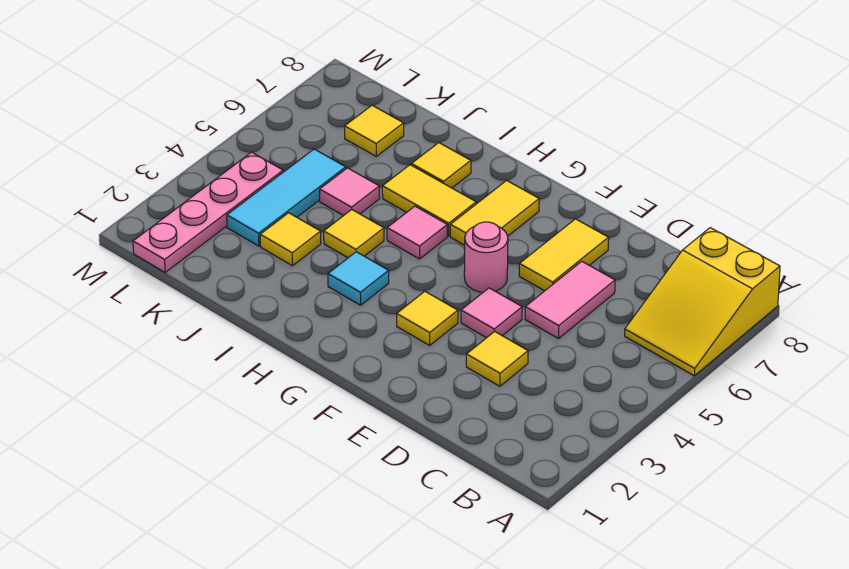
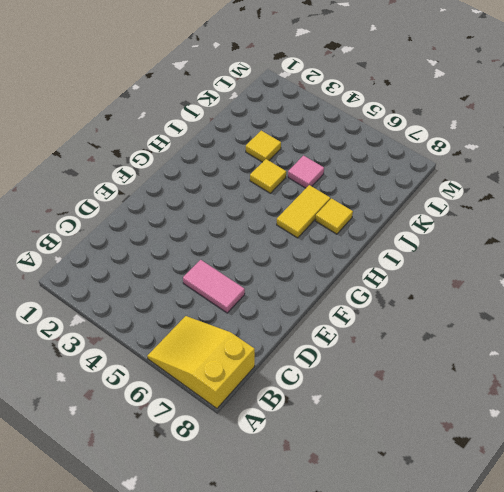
none -> yellow tile D3 level 1
none -> pink tile E4 level 1
none -> yellow tile E6:E7 level 1

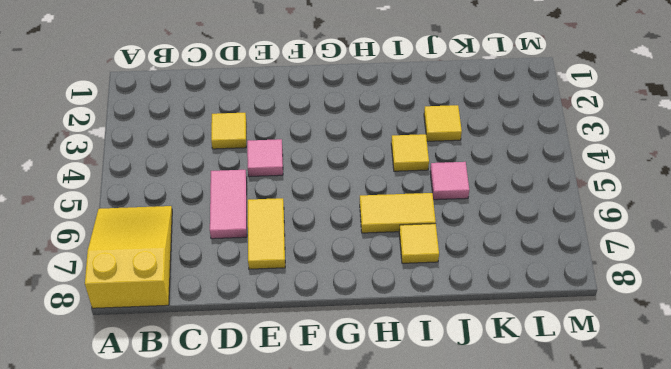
none -> yellow tile F3 level 1
none -> pink round brick F5 level 1
none -> yellow tile G6:G7 level 1

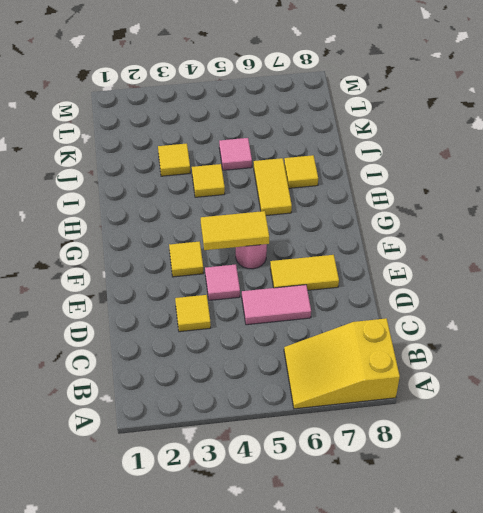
yellow tile F4:F5 level 2 -> yellow tile G6:G7 level 1
none -> cyan tile H3 level 1
none -> pink tile H5 level 1
none -> cyan tile K3:K5 level 1

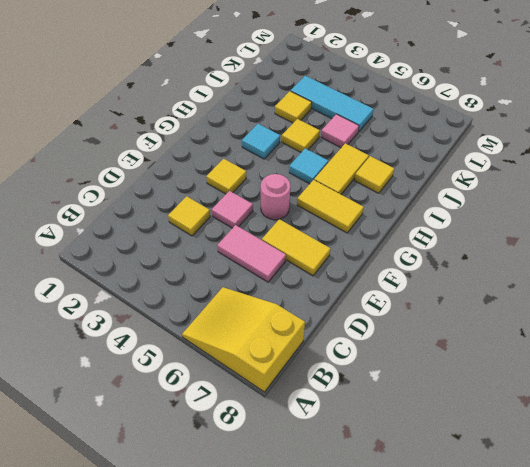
cyan tile H5 level 1 -> pink tile H5 level 1
none -> yellow tile K7 level 1
none -> pink plate L1:L4 level 1

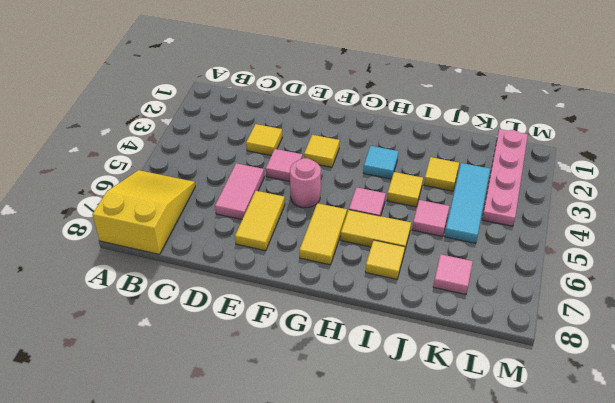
pink tile K7 level 1 -> yellow tile K7 level 1

